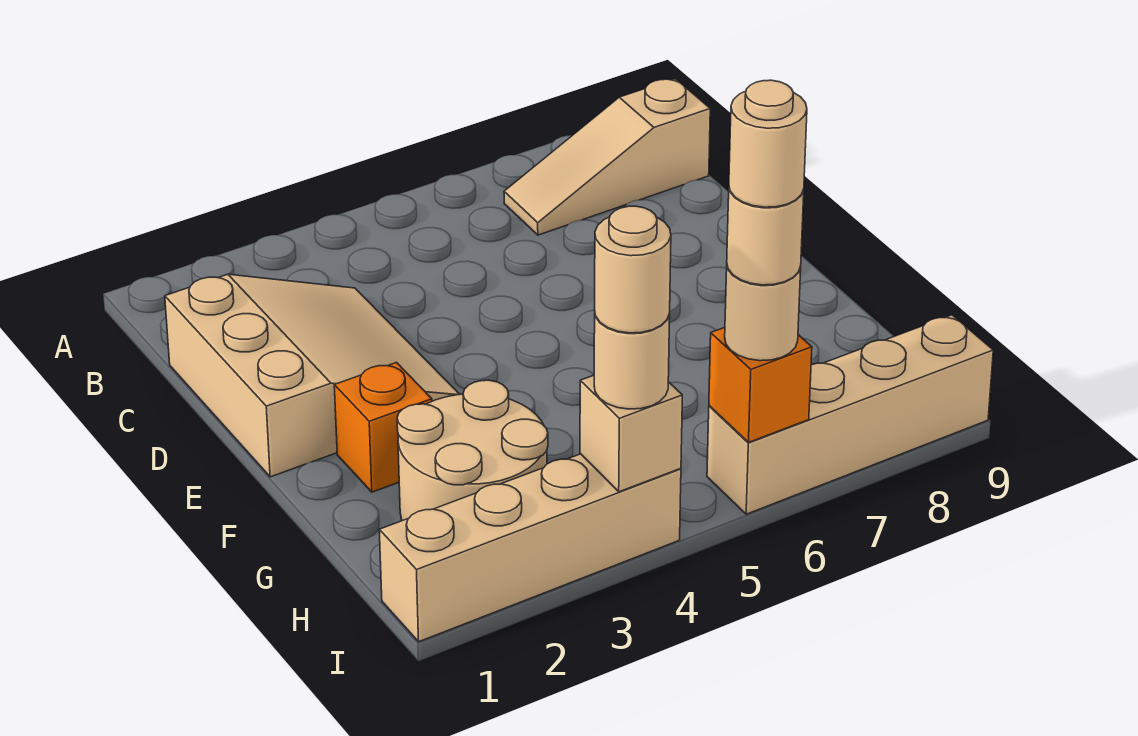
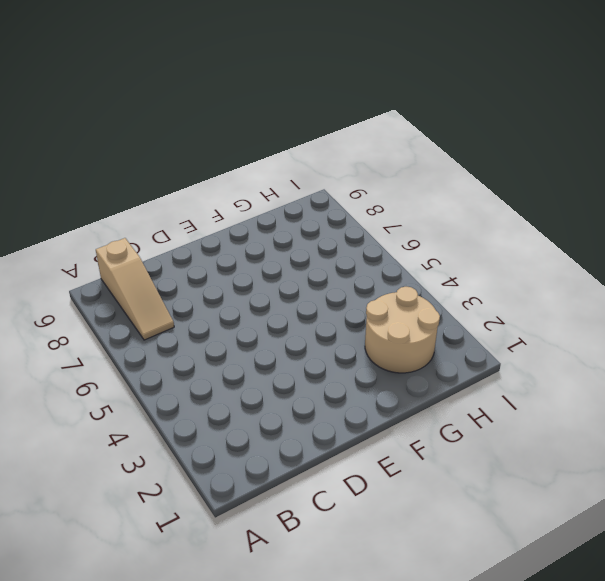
none -> tan slope C1:E3 level 1 top 1
none -> orange brick F2 level 1
none -> tan brick I1:I4 level 1

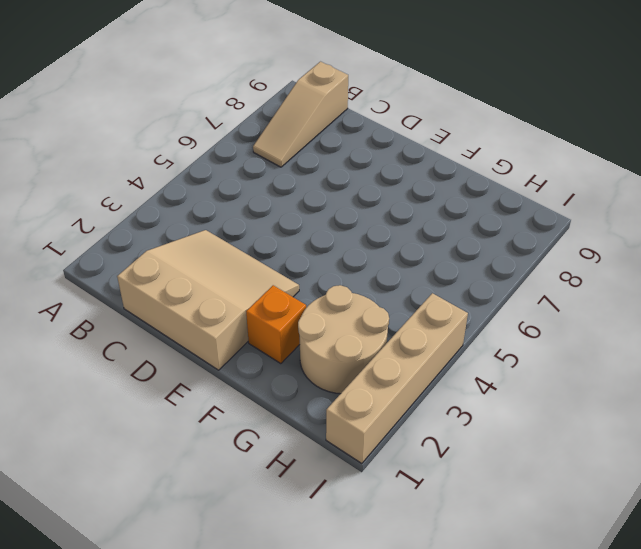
none -> tan brick I6:I9 level 1
none -> tan brick I4 level 2
none -> orange brick I6 level 2

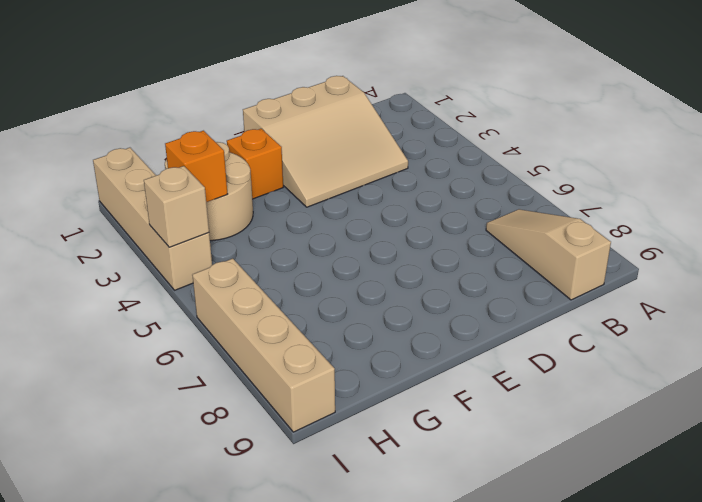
orange brick H3 level 2 -> orange brick I6 level 2
none -> tan round brick I4 level 3
none -> tan round brick I6 level 3
none -> tan round brick I4 level 4

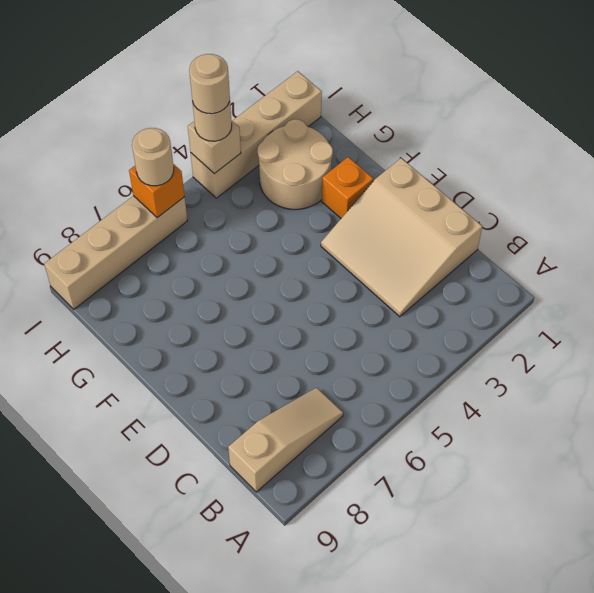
none -> tan round brick I6 level 4
none -> tan round brick I6 level 5

